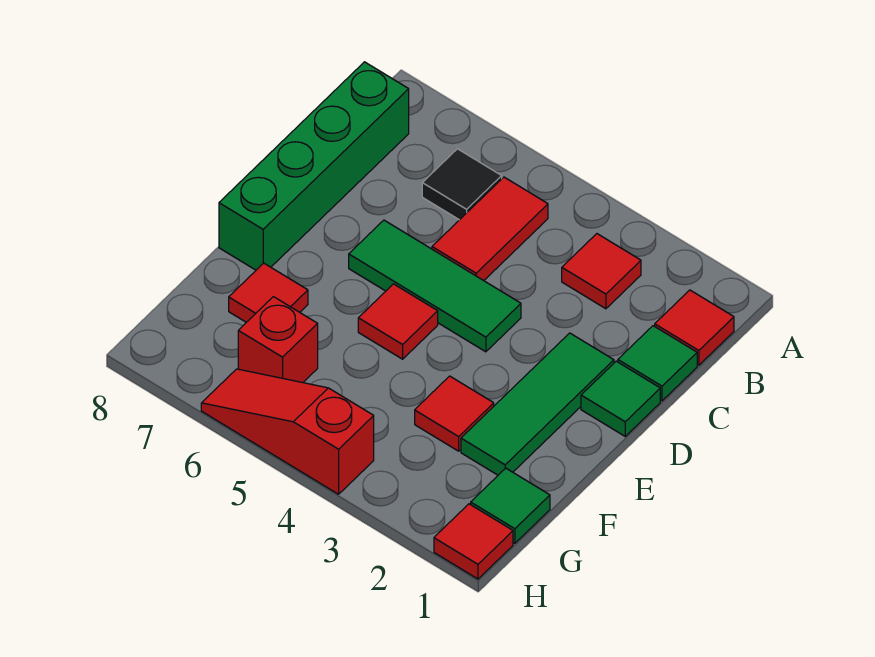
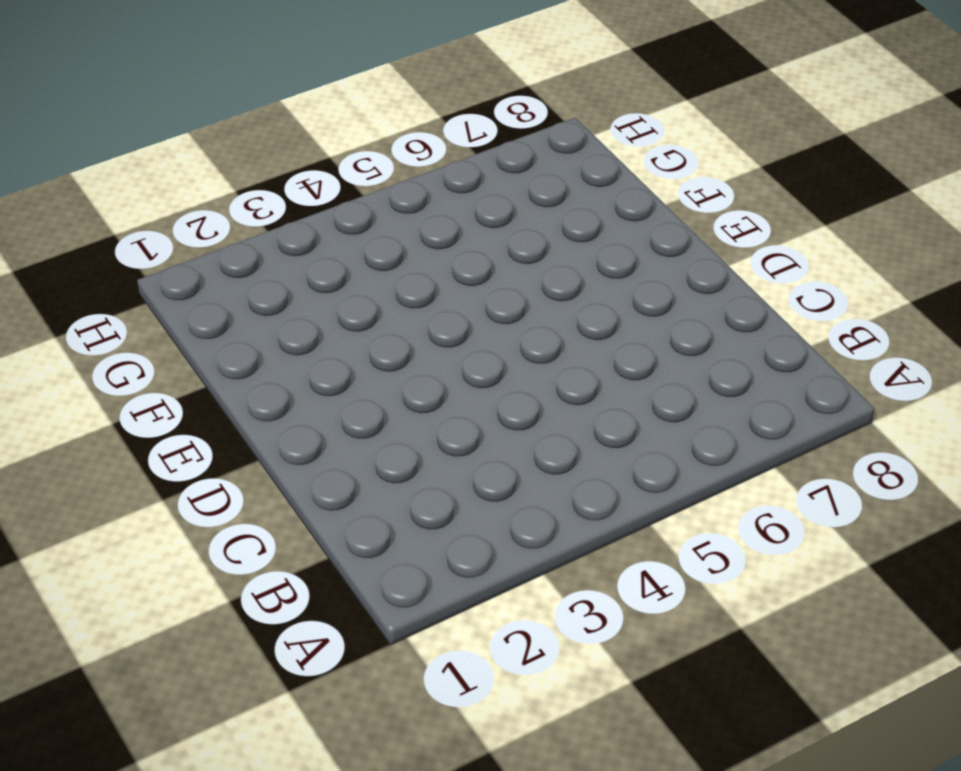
none -> red tile B1 level 1
none -> red tile B3 level 1
none -> red tile B5:C5 level 1

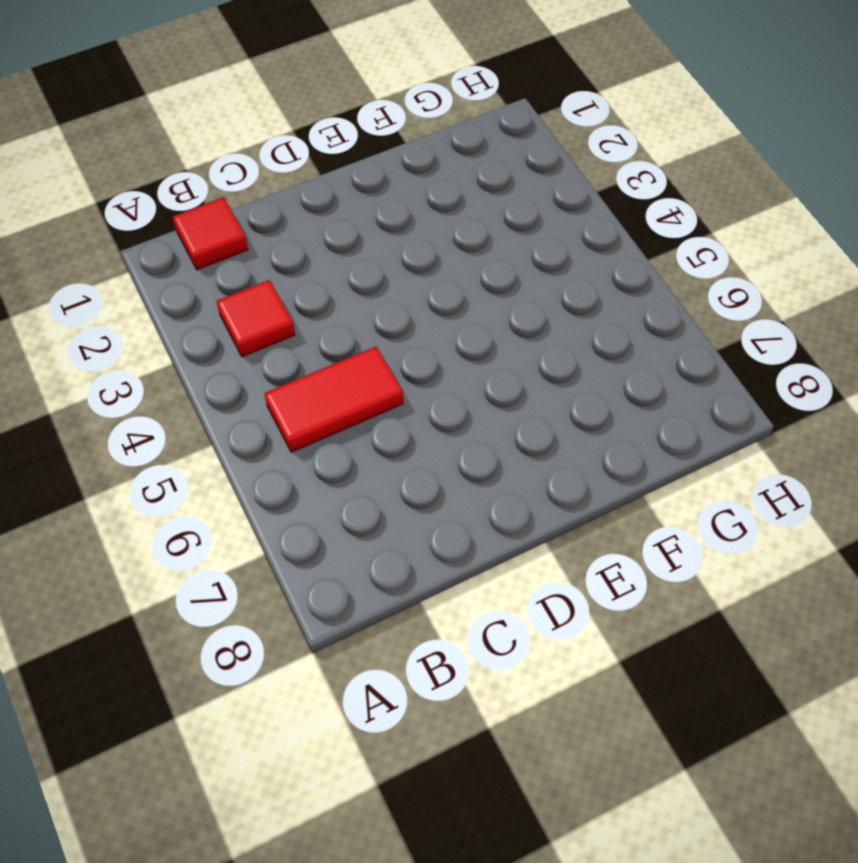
none -> black tile B6 level 1
none -> green brick B8:E8 level 1
none -> green tile C1 level 1

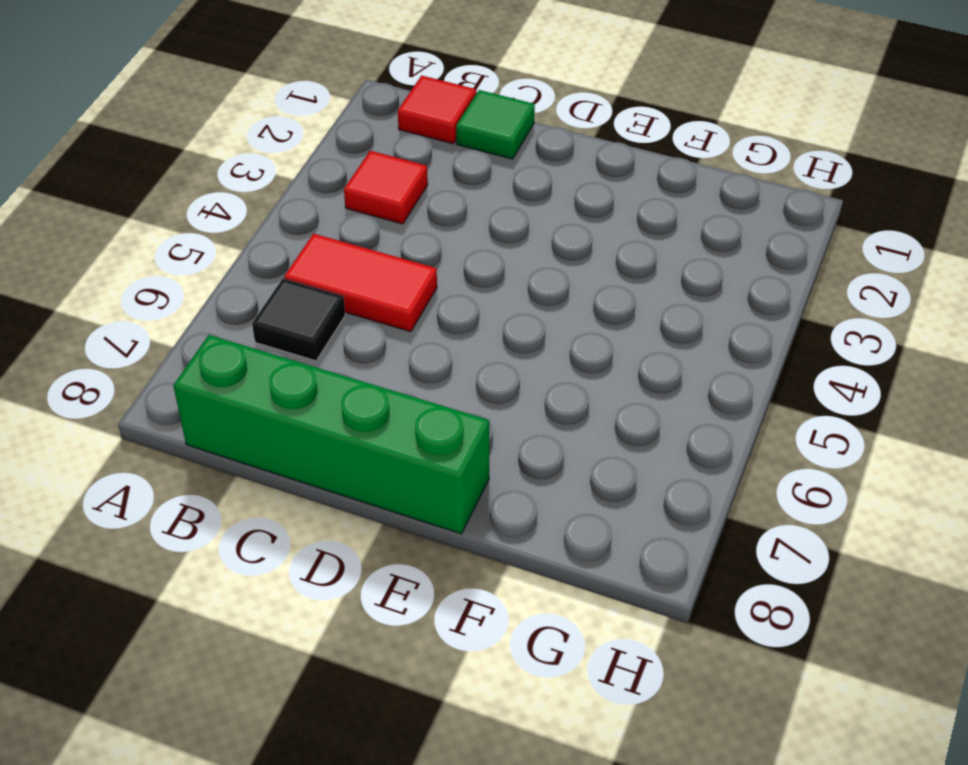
none -> green tile D1 level 1
none -> green tile D2:F2 level 1
none -> green tile D4:D6 level 1

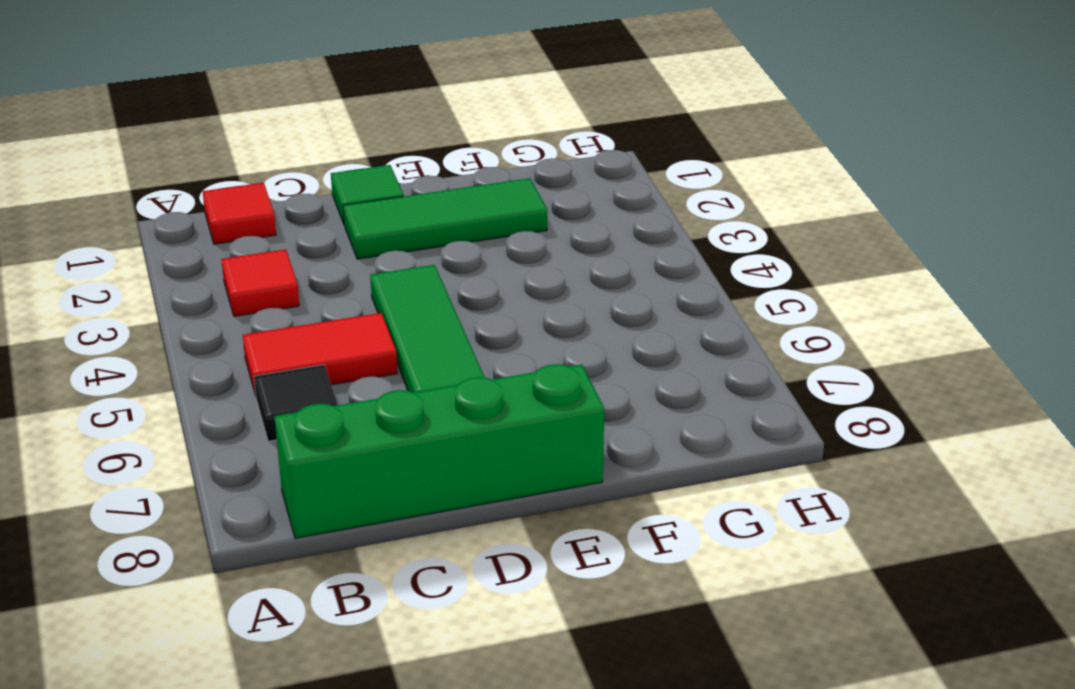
none -> green tile C1 level 1
none -> red tile E5 level 1
none -> red tile F3 level 1

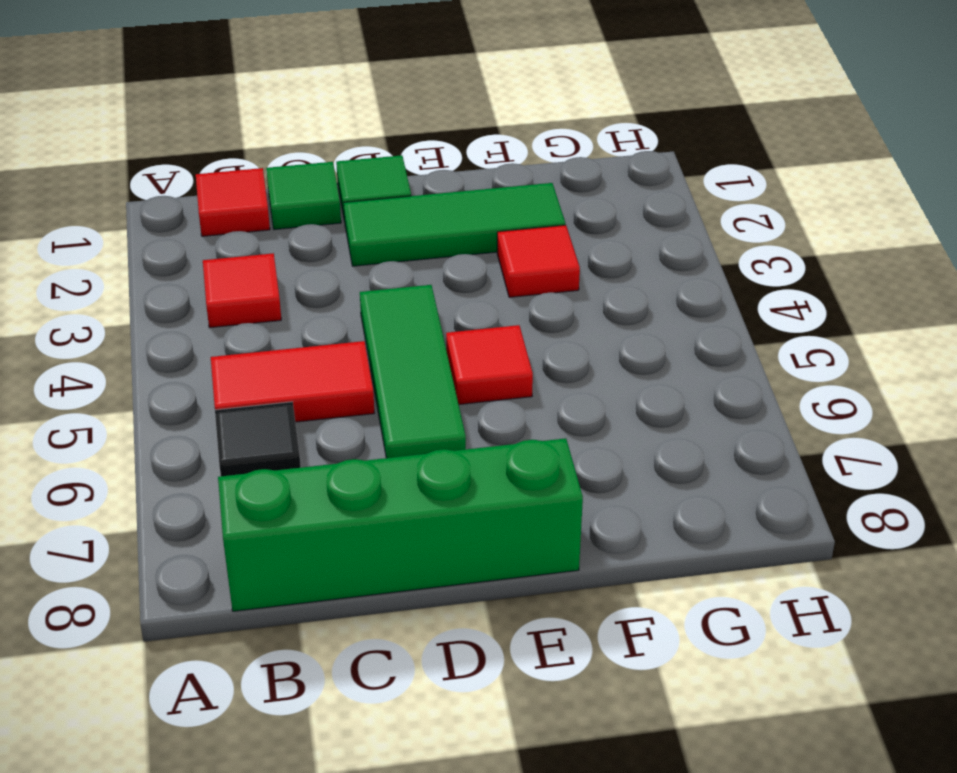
none -> red tile F7 level 1
none -> green tile G1 level 1
none -> red brick G6 level 1

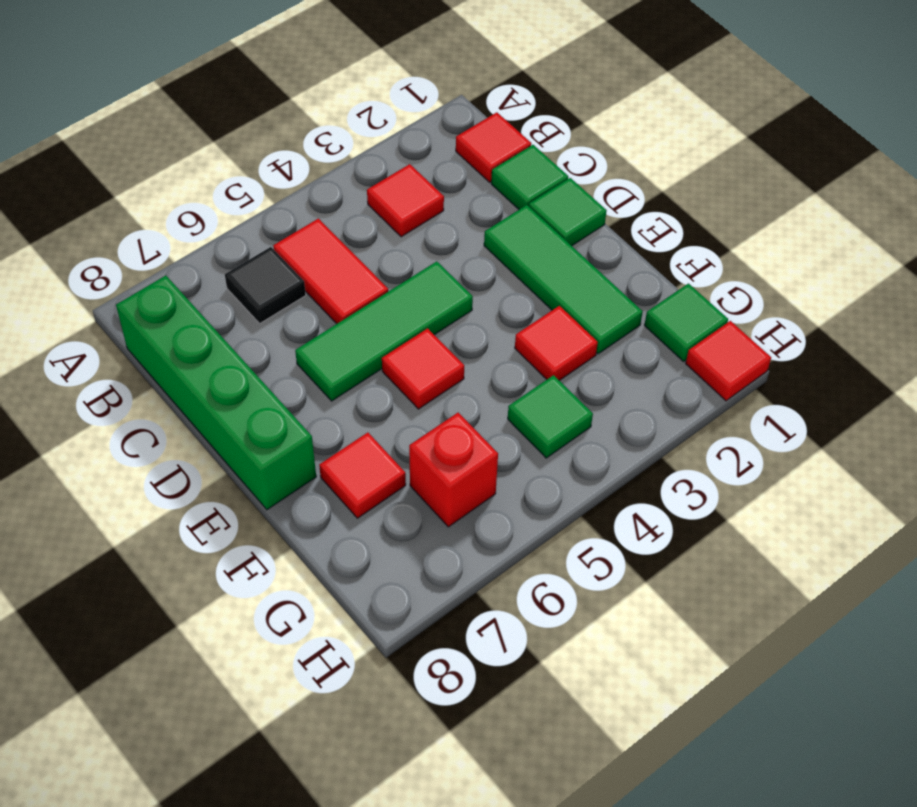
green tile G4 level 1 -> none
none -> red slope H4:H6 level 1 top 4

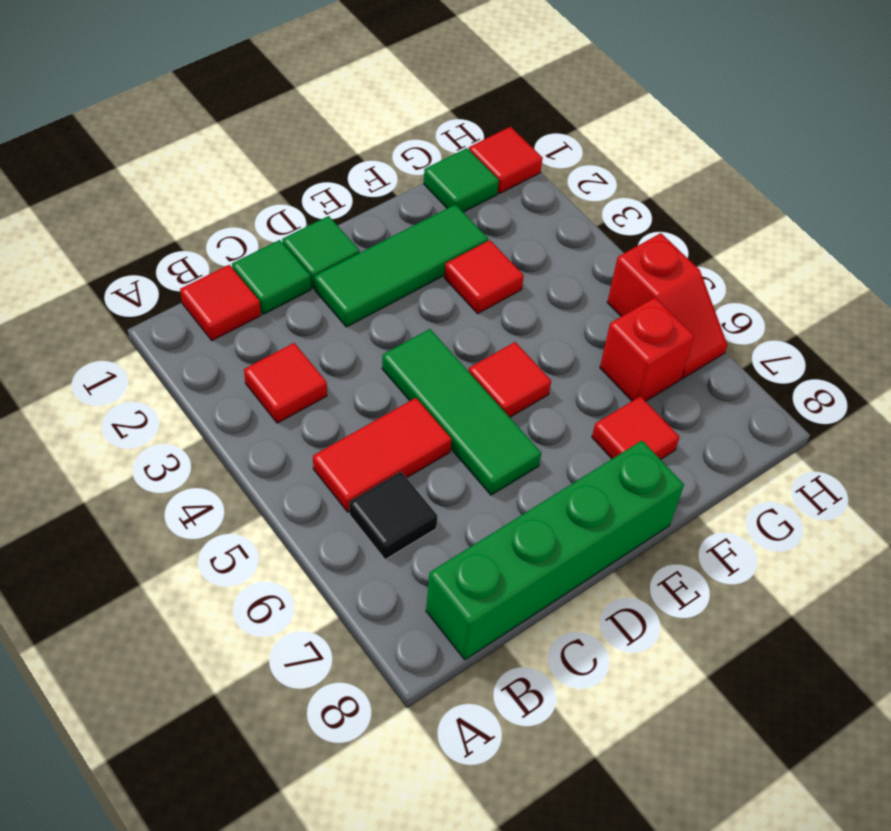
red slope H5:H6 level 1 top 5 -> red slope H4:H6 level 1 top 4

